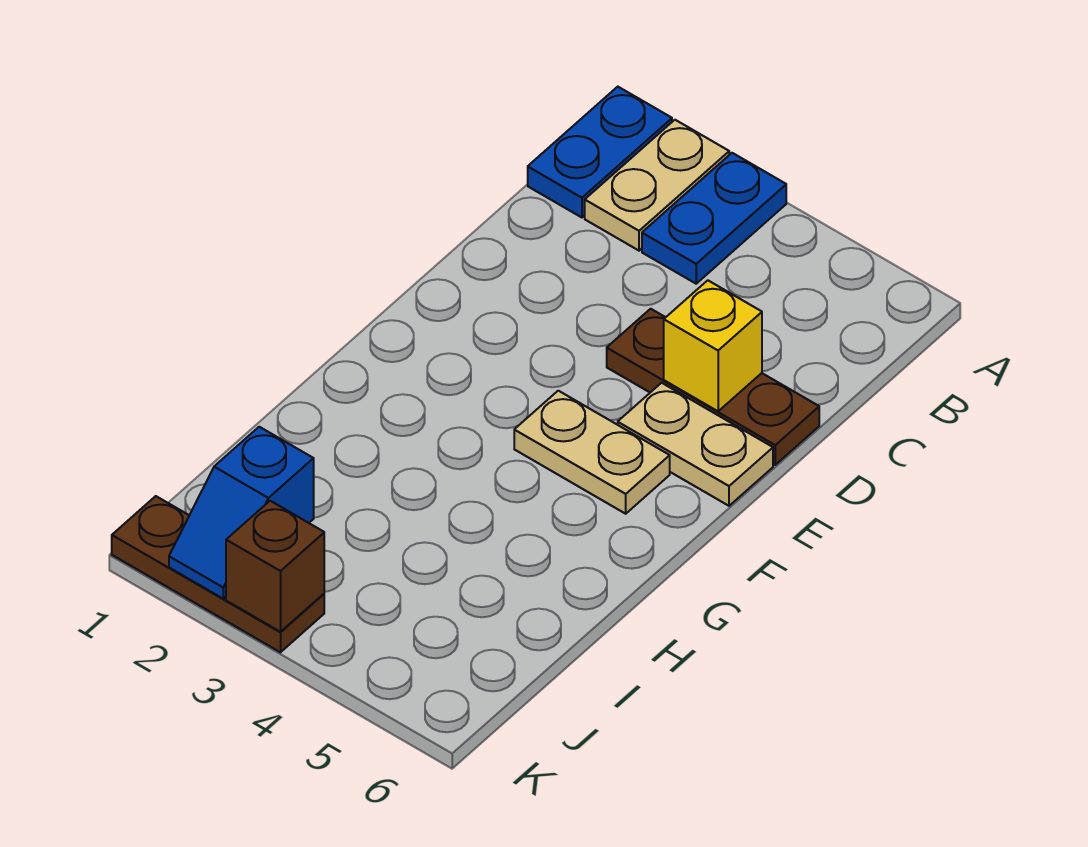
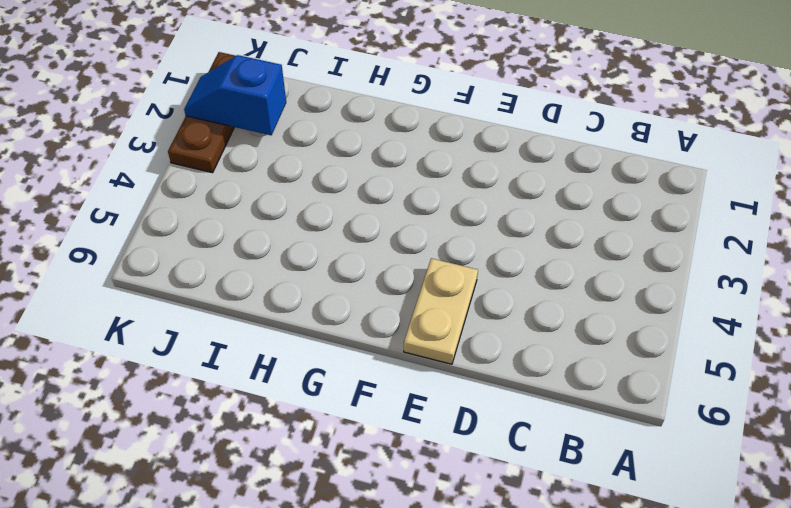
none -> blue plate A1:B1 level 1
none -> tan plate A2:B2 level 1

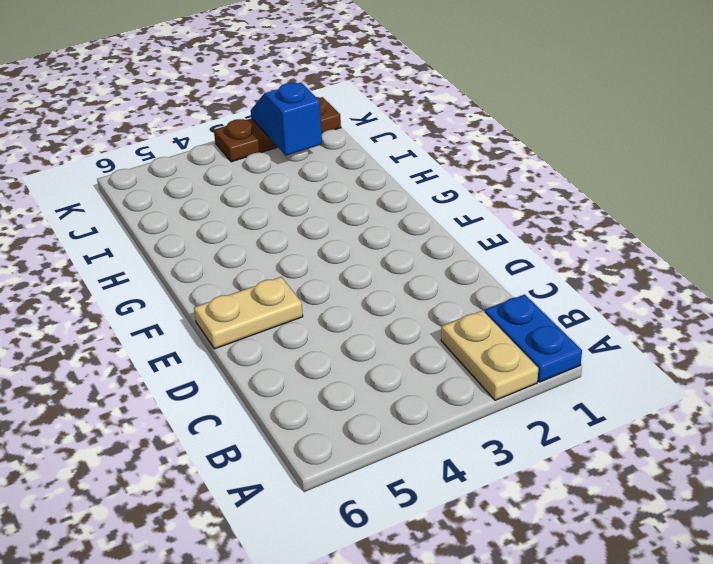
none -> blue plate A3:B3 level 1
none -> brown plate D4:D6 level 1

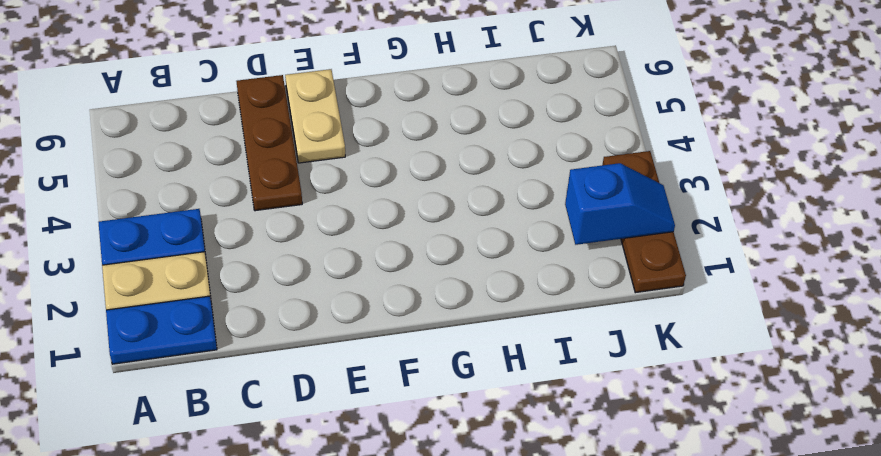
none -> tan plate F4:F5 level 1
none -> yellow brick D5 level 2

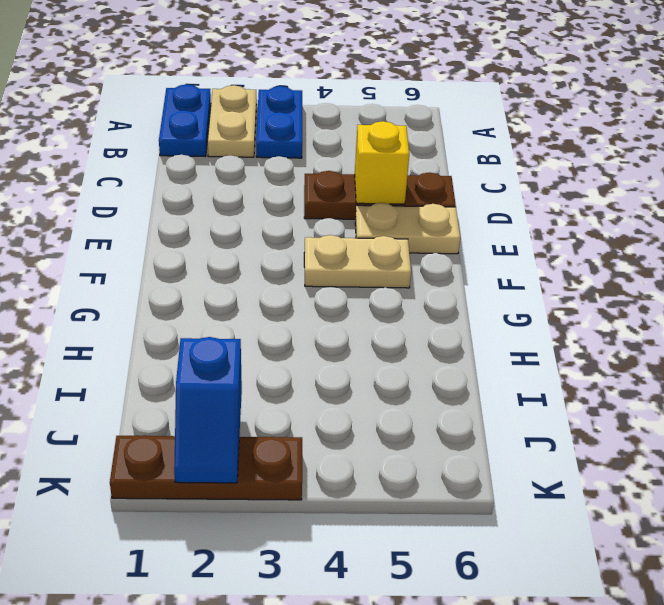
none -> brown brick K3 level 2

